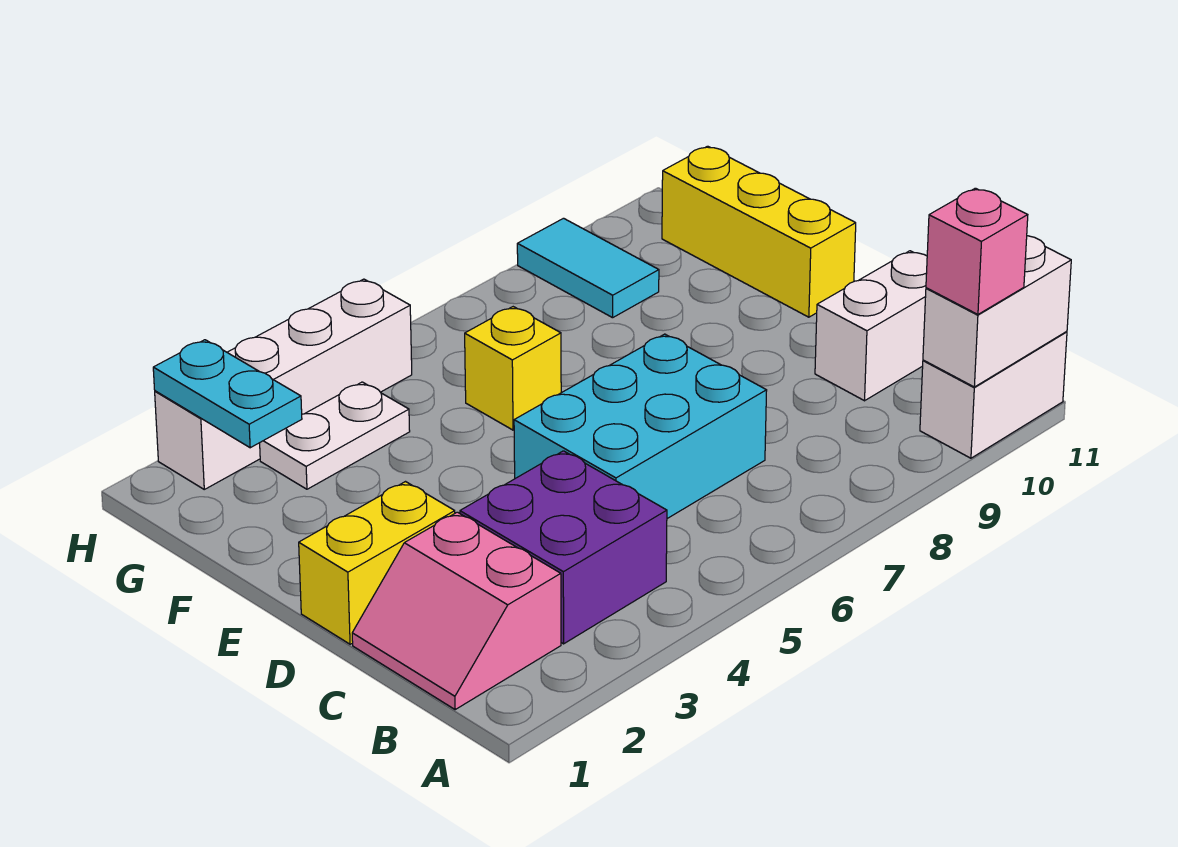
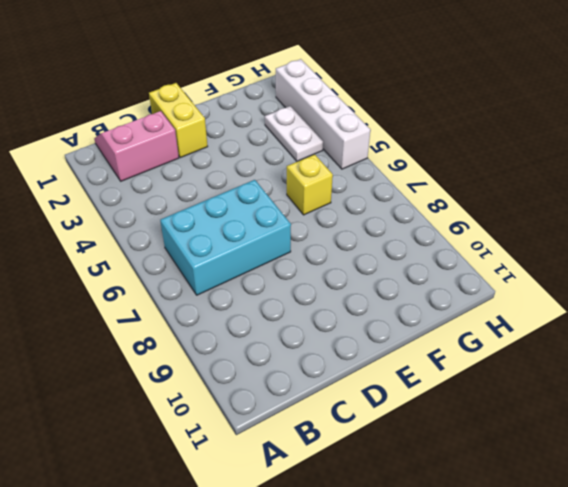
cyan brick B6:D7 level 1 -> cyan brick C5:D7 level 1
none -> white brick A10:A11 level 1
none -> purple brick B3:C4 level 1
none -> white brick C10:C11 level 1

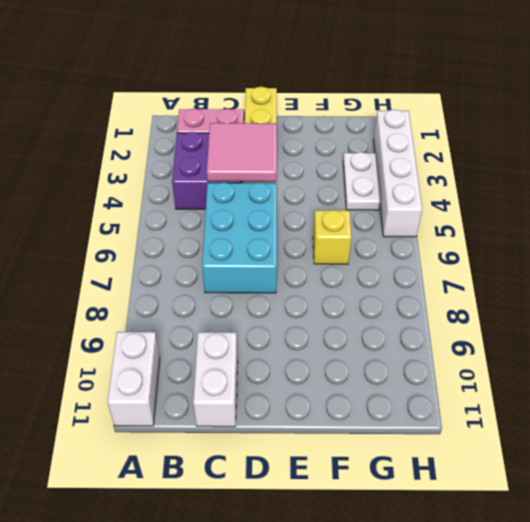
pink tile C3:D4 level 2 -> none
none -> yellow brick E11:G11 level 1
none -> cyan tile G9:H9 level 1
none -> white brick A10:A11 level 2

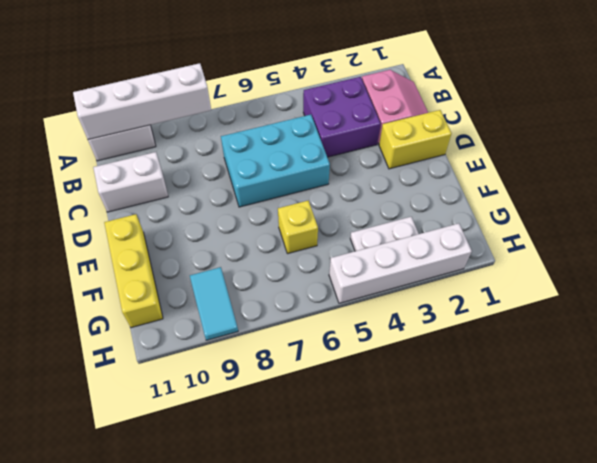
white brick A8:A11 level 2 -> white brick A10:A11 level 2
none -> cyan plate G2:H2 level 2
none -> pink brick A10 level 3

